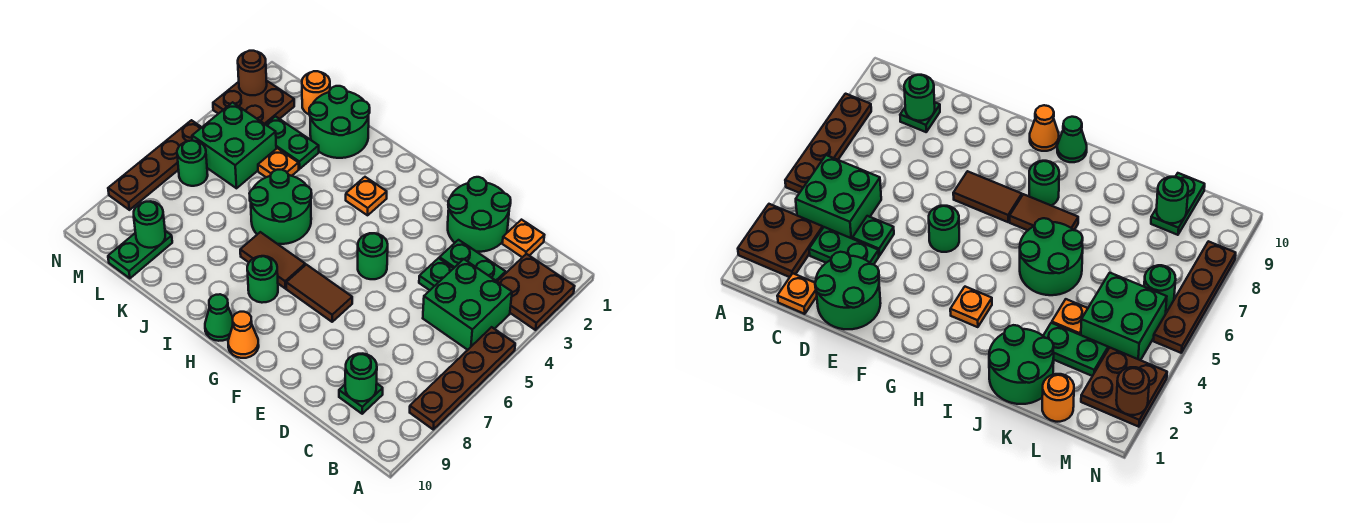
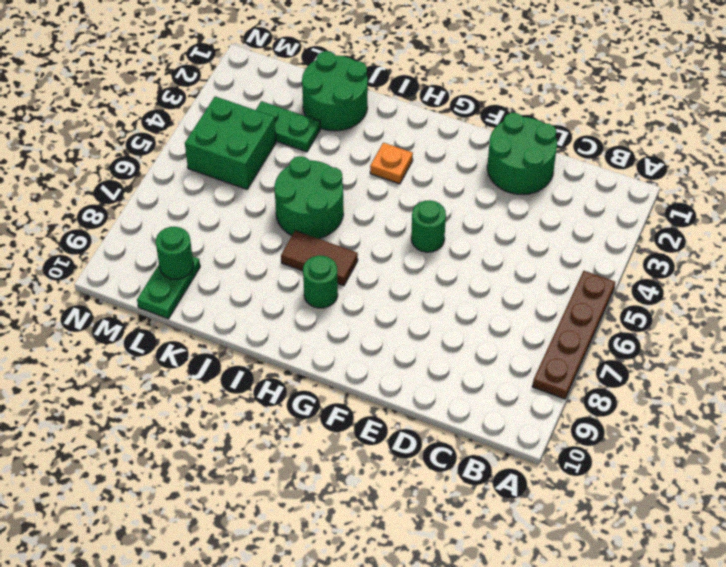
none -> brown plate A2:B3 level 1
none -> green brick B4:C5 level 1
none -> orange plate C1 level 1

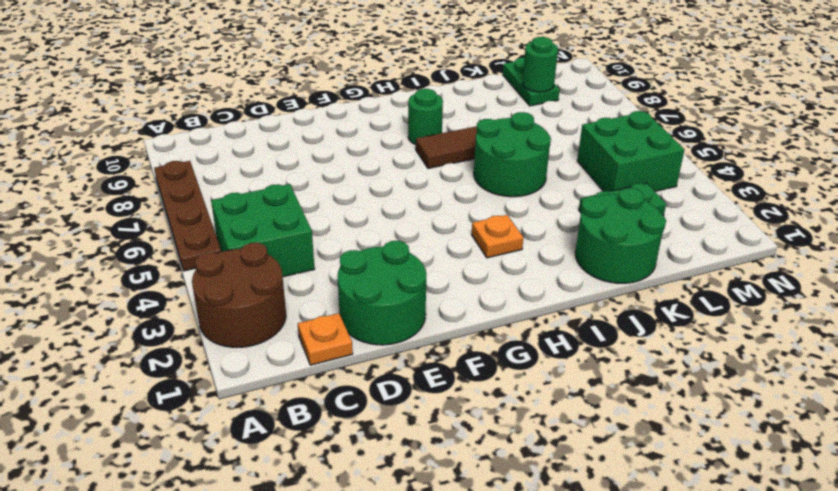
brown round brick A2:B3 level 1 -> brown plate A2:B3 level 1
none -> green plate C3:D3 level 1
none -> green plate C9 level 1
none -> green plate D4 level 1

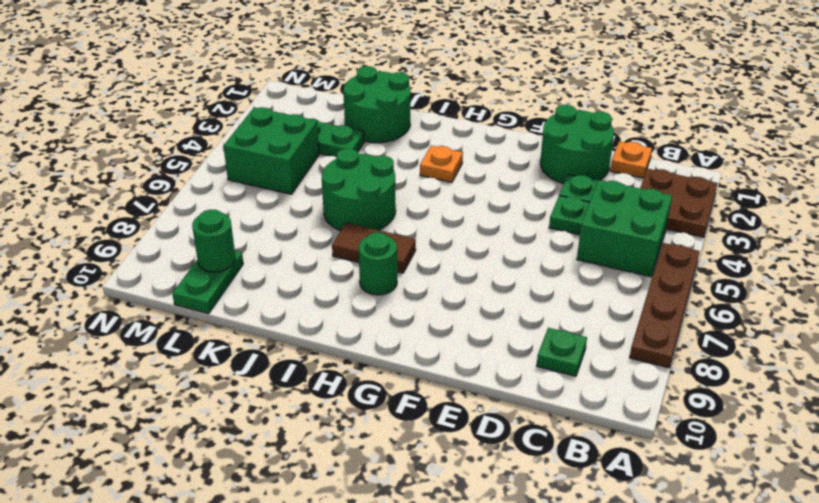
none -> green round brick F5 level 1
none -> brown tile F7:G7 level 1
none -> orange cone G10 level 1

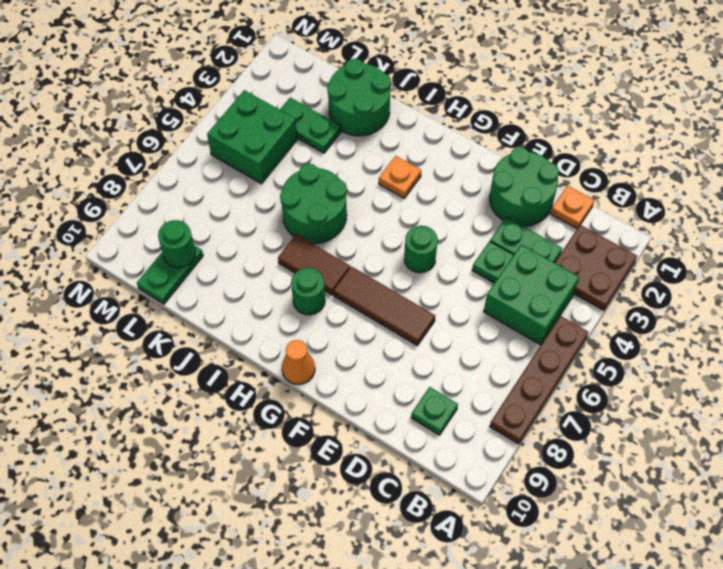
brown tile E7:G7 level 1 -> brown tile F7:G7 level 1
none -> green cone H10 level 1
none -> orange plate K4 level 1
none -> orange round brick L1 level 1

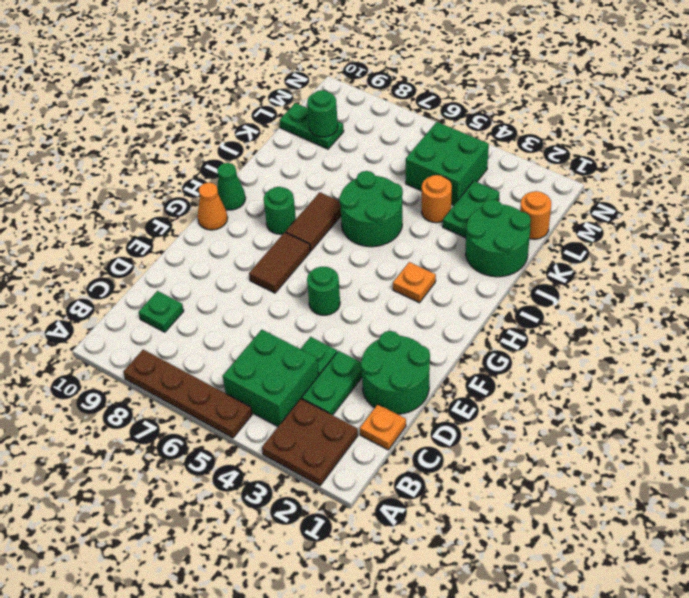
orange round brick K4 level 1 -> orange plate K4 level 1
none -> brown plate M2:N3 level 1
none -> green round brick M6 level 1
none -> brown plate N5:N8 level 1

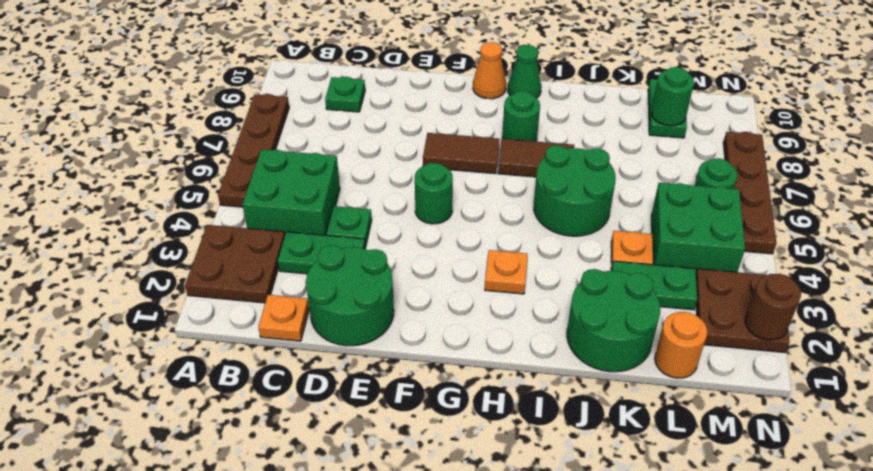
none -> green round brick C9 level 2

